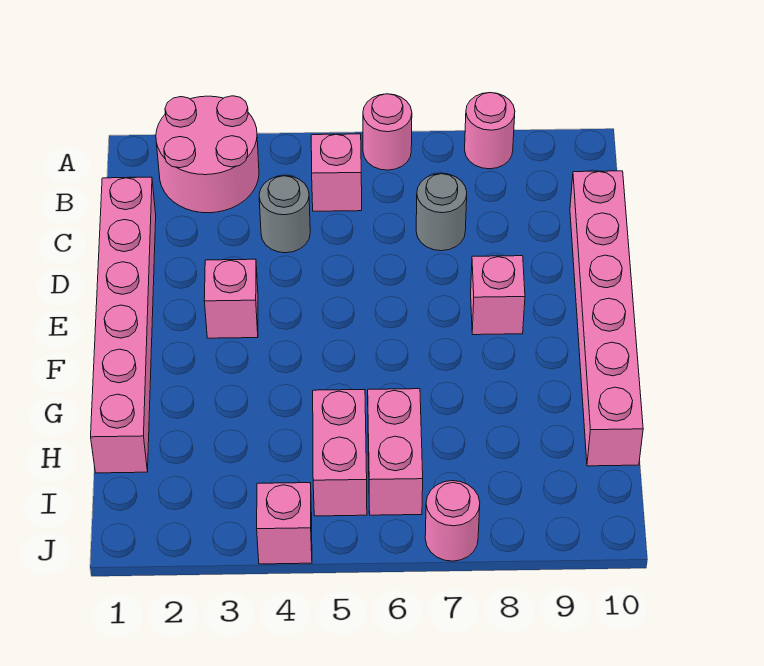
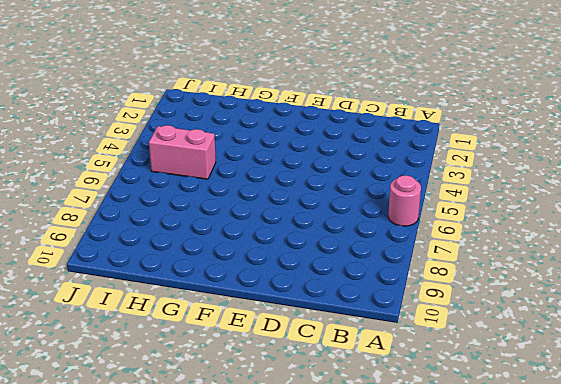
none -> pink round brick A2:B3 level 1
none -> pink round brick A8 level 1
none -> pink brick B5 level 1

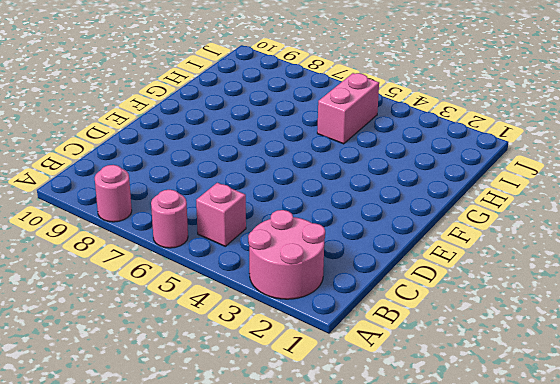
none -> pink brick C1:H1 level 1
none -> grey round brick C4 level 1
none -> grey round brick C7 level 1

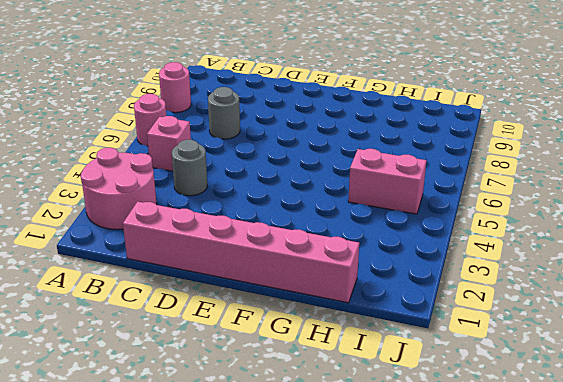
none -> pink brick C10:H10 level 1
none -> pink brick E3 level 1
none -> pink brick E8 level 1

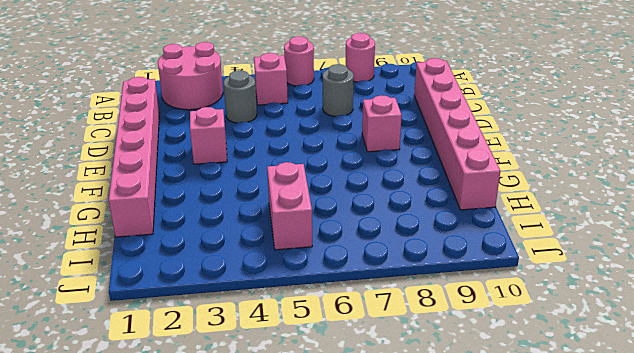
none -> pink brick H6:I6 level 1
none -> pink brick J4 level 1
none -> pink round brick J7 level 1

